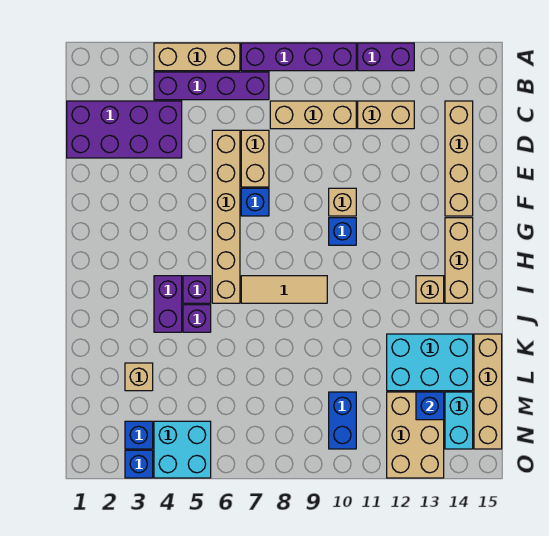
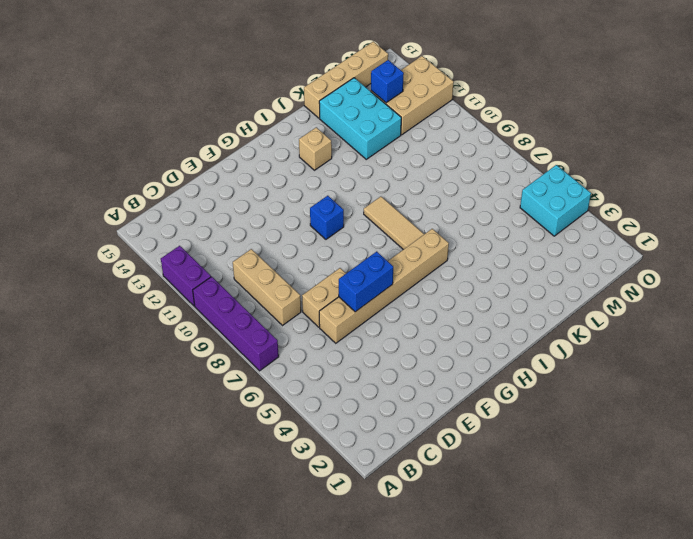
blue brick E6:F6 level 2 -> blue brick M10:N10 level 1
none -> tan brick A4:A6 level 1
none -> purple brick B4:B7 level 1
none -> purple brick C1:D4 level 1

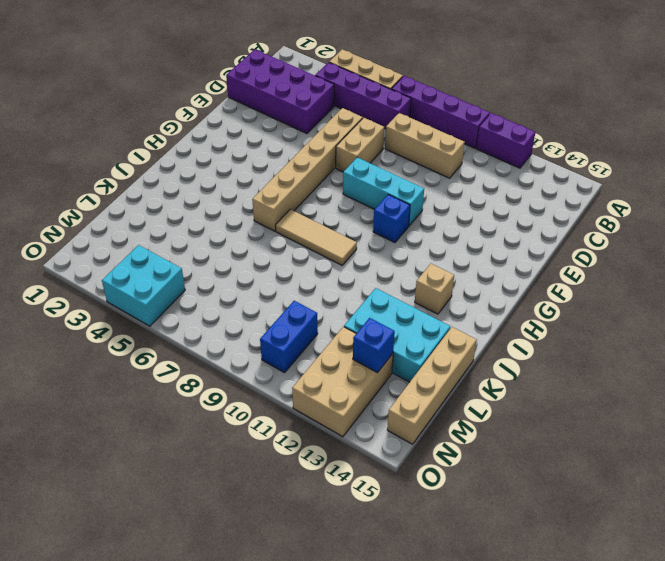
cyan brick F8:F10 level 1 -> tan brick F10 level 1
none -> tan brick C11:C12 level 1
none -> tan brick C14:F14 level 1
none -> blue brick F7 level 1

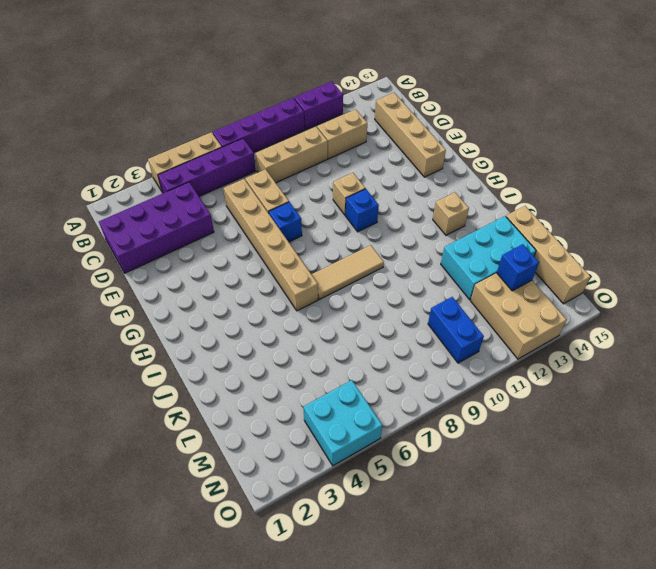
none -> tan brick G14:I14 level 1
none -> purple brick I4:J4 level 1
none -> purple brick I5 level 1

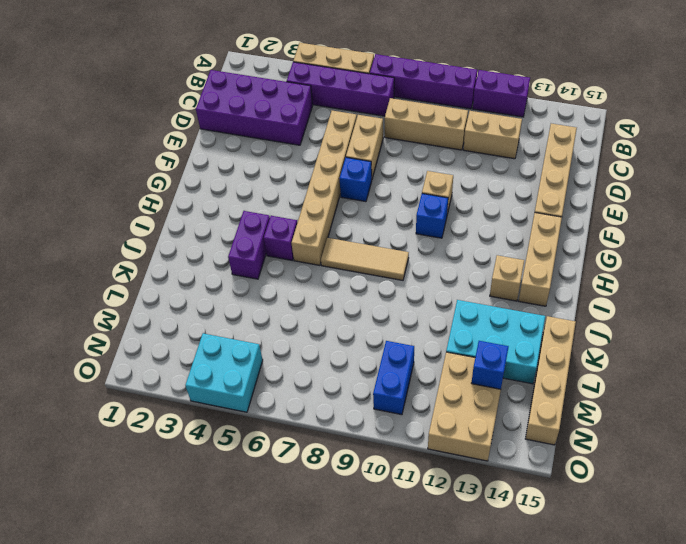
none -> purple brick J5 level 1
none -> tan brick L3 level 1
none -> cyan brick M14:N14 level 1

